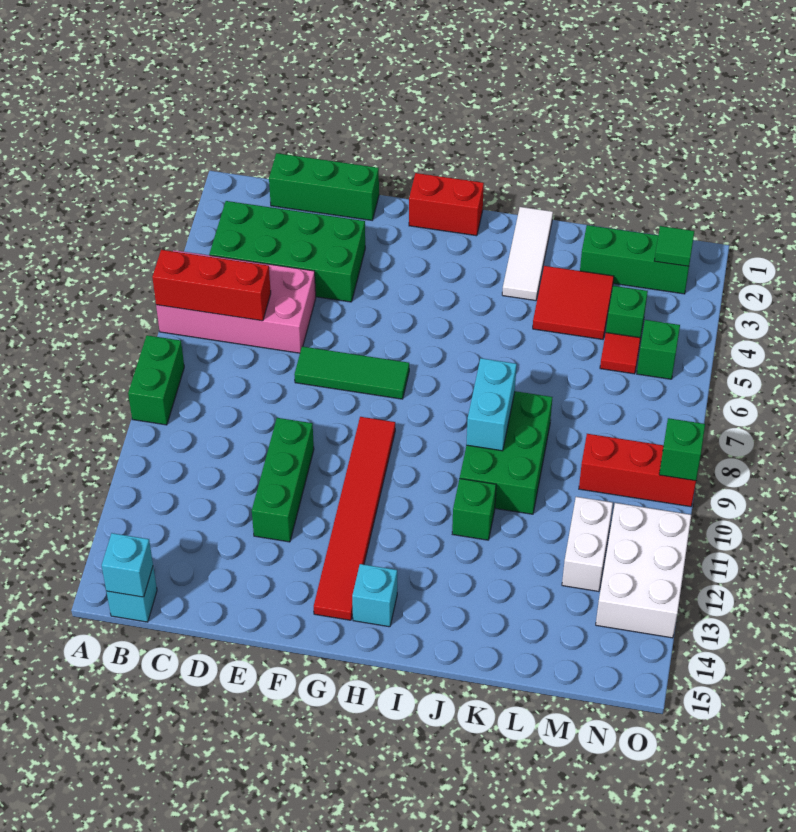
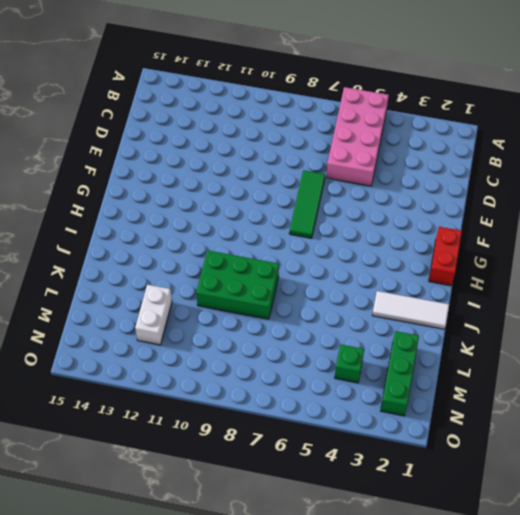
white brick L12:M12 level 1 -> white brick M11:M12 level 1
none -> green brick A8:A9 level 1
none -> green brick B3:E4 level 1
none -> cyan brick B15 level 1

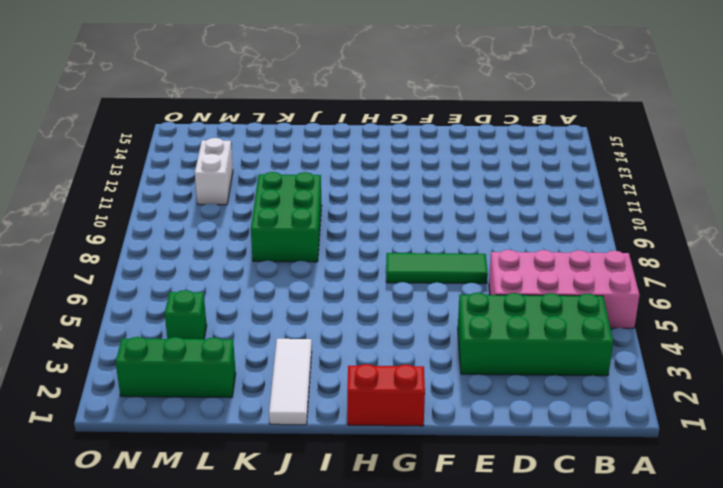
none -> green brick A8:A9 level 1
none -> cyan brick B15 level 1
none -> green brick C1:E1 level 1

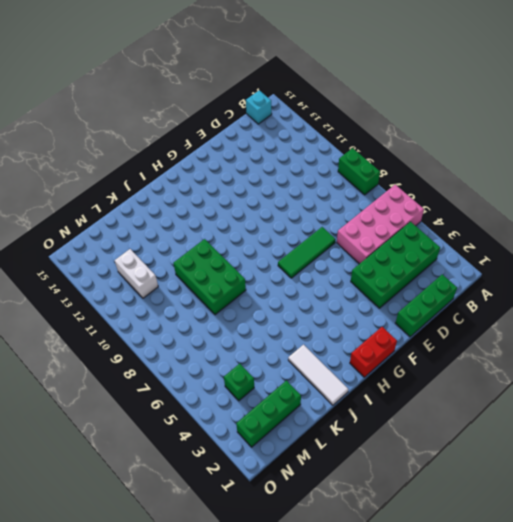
none -> green brick E10:E12 level 1
none -> red tile G9:G14 level 1
none -> cyan brick H14 level 1

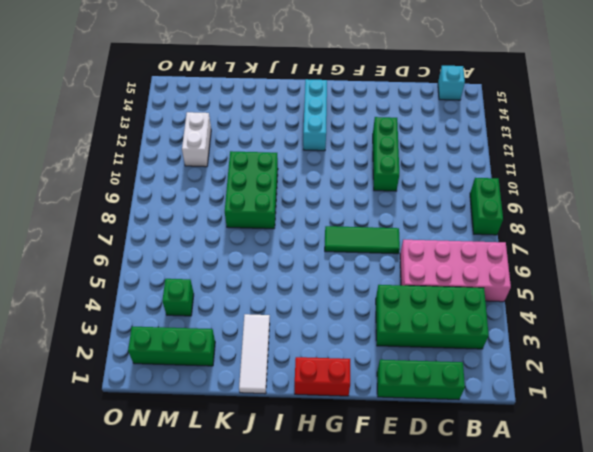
cyan brick H12:H14 level 1 -> cyan brick H14 level 1
none -> red tile G9:G14 level 1
none -> green brick J11 level 1
none -> red tile K3:L4 level 1

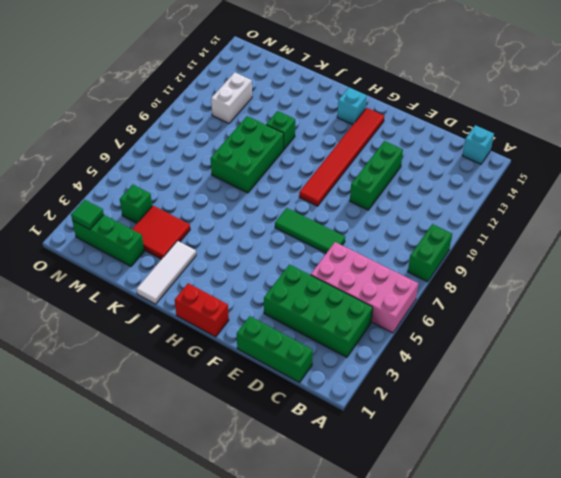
none -> red tile M5 level 1
none -> red brick M9:O9 level 1
none -> green brick N5 level 1

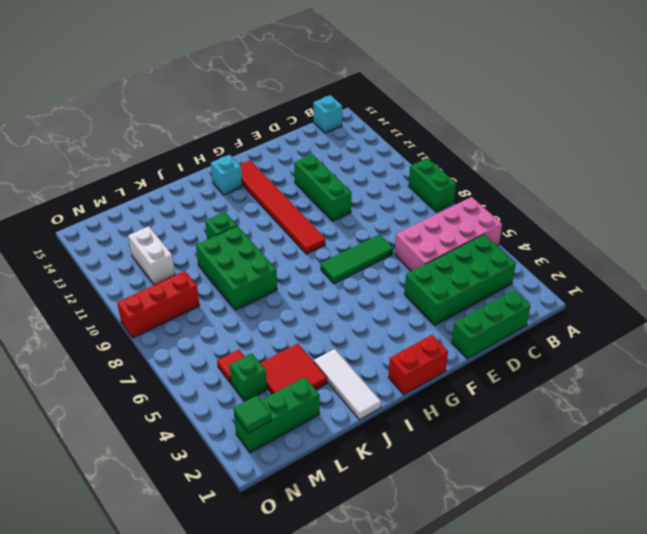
none -> green brick N5 level 1
none -> white brick N11:O13 level 1
none -> red brick A6:C6 level 2

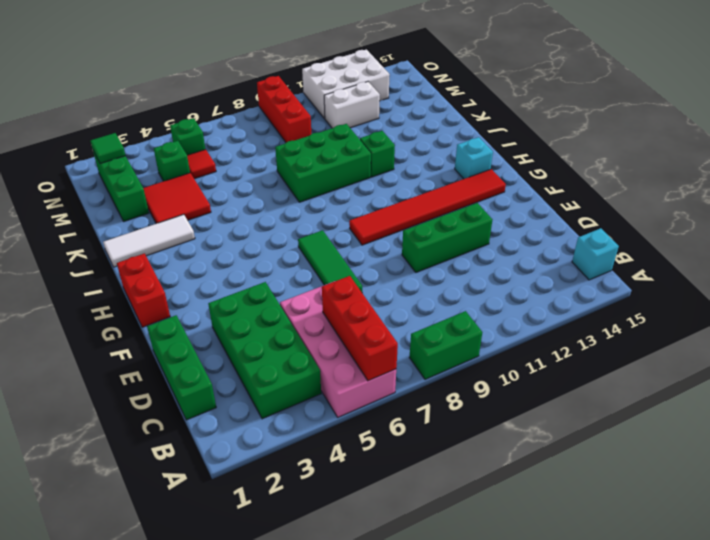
none -> cyan brick B15 level 2
none -> cyan brick J8:J9 level 2
none -> green brick O9 level 2

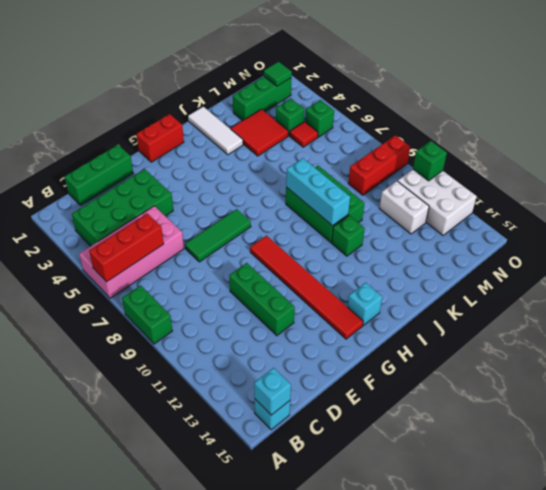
cyan brick J8:J10 level 2 -> cyan brick J8:J9 level 2
green brick O11 level 2 -> green brick O9 level 2

